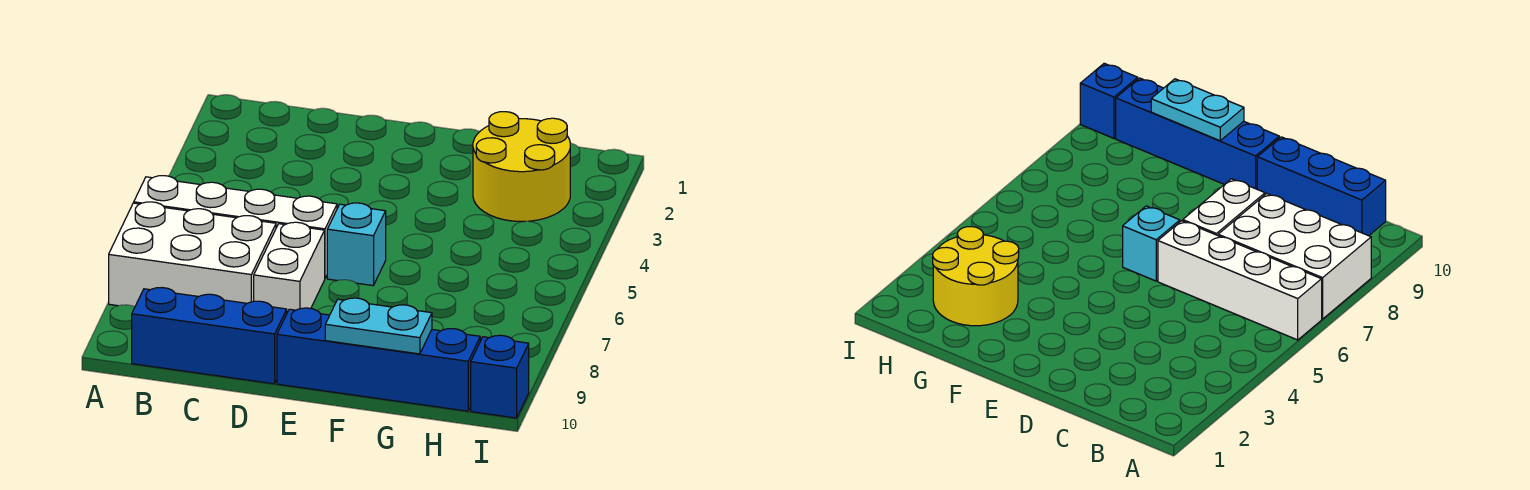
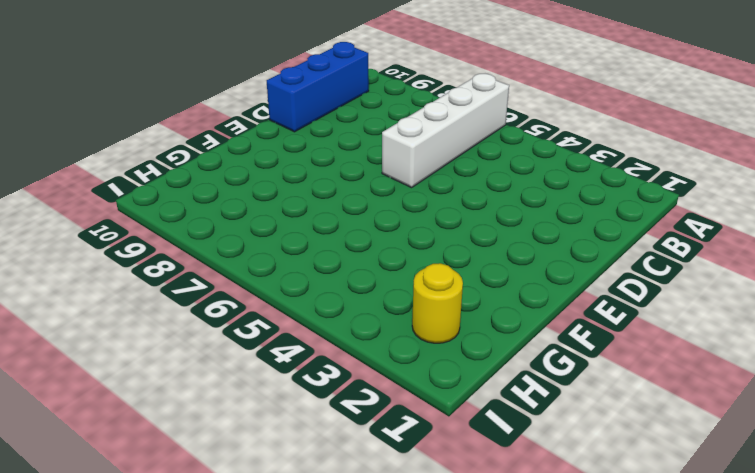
yellow round brick H2 level 1 -> yellow round brick G2:H3 level 1
none -> white brick A7:C8 level 1
none -> white brick D7:D8 level 1

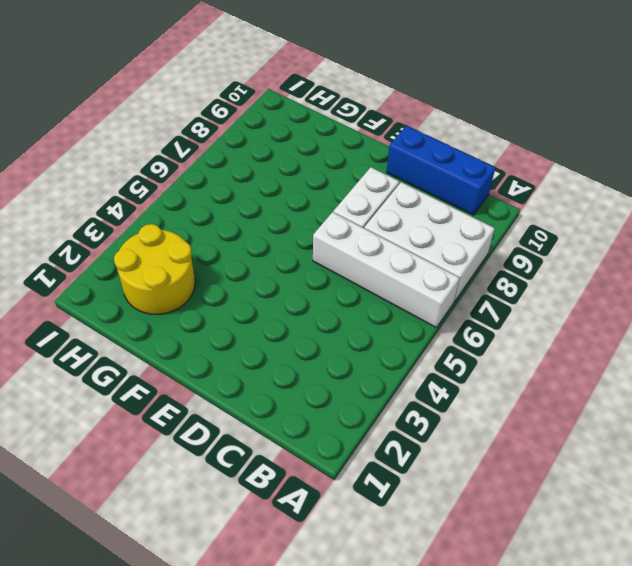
none -> cyan brick E6 level 1
none -> blue brick E10:H10 level 1

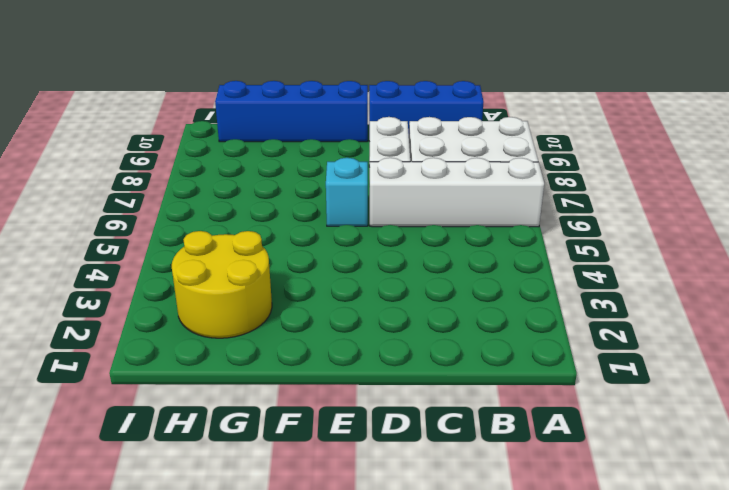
none -> blue brick I10 level 1
none -> cyan plate F10:G10 level 2

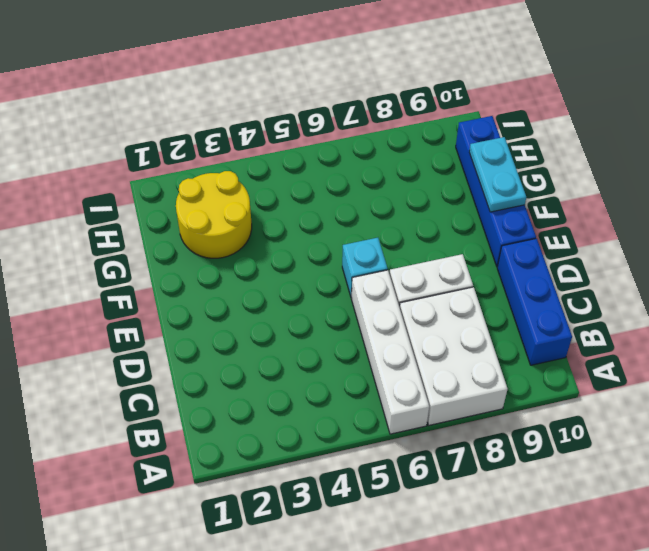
none -> blue brick I10 level 1

